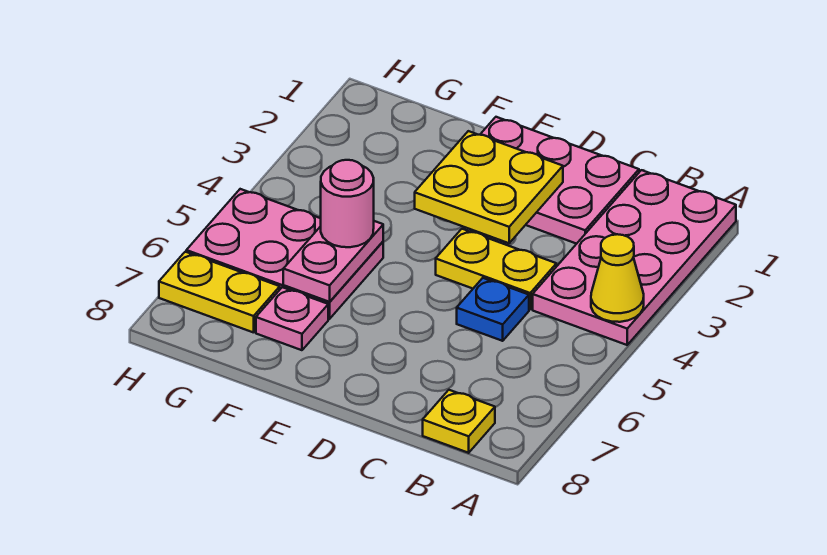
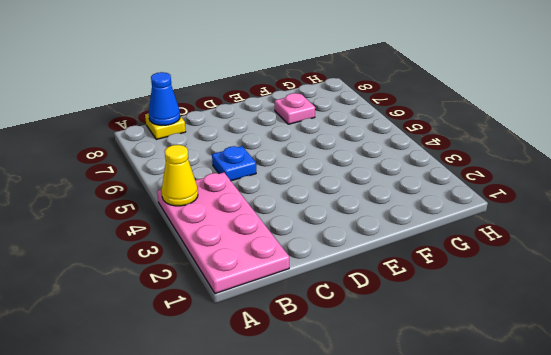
blue cone B8 level 2 -> none
none -> pink plate C1:E2 level 1
none -> yellow plate C4:D4 level 1
none -> pink plate F5:H6 level 1

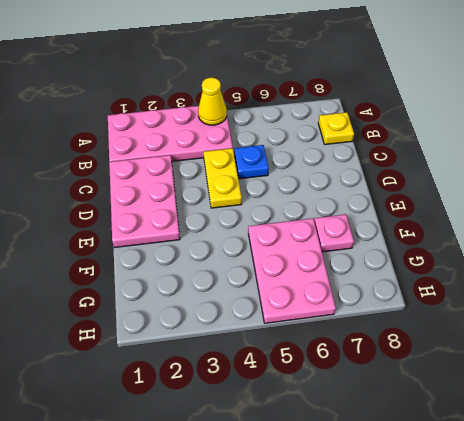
none -> yellow plate G7:H7 level 1
none -> yellow plate D2:E3 level 2
none -> pink plate F5:F6 level 2

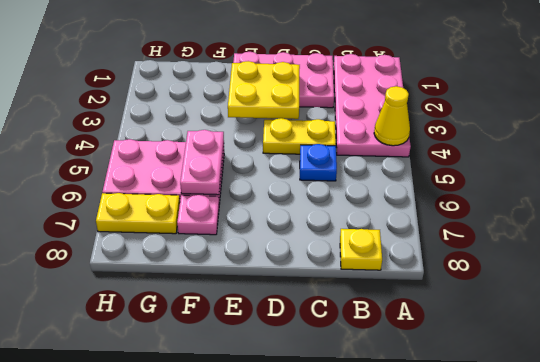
none -> pink round brick F5 level 3

